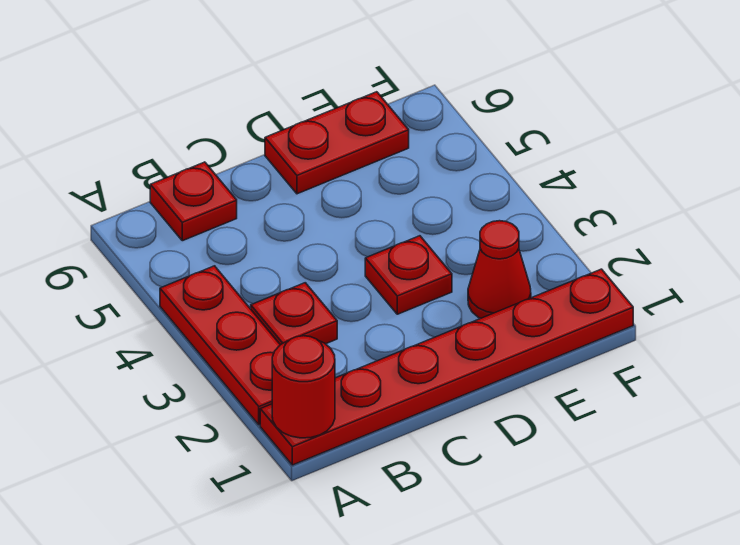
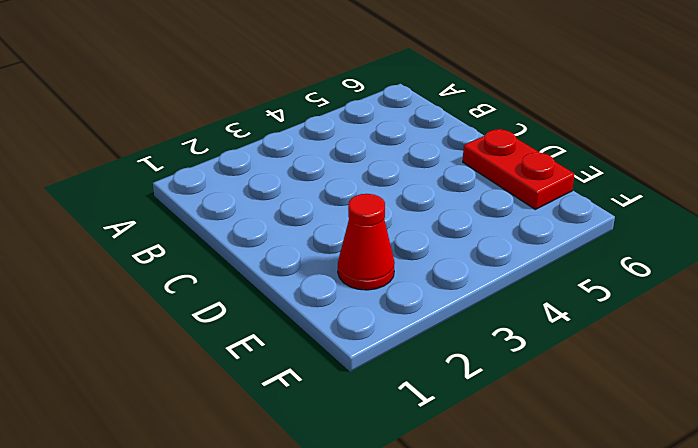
none -> red plate A1:F1 level 1
none -> red plate A2:A4 level 1

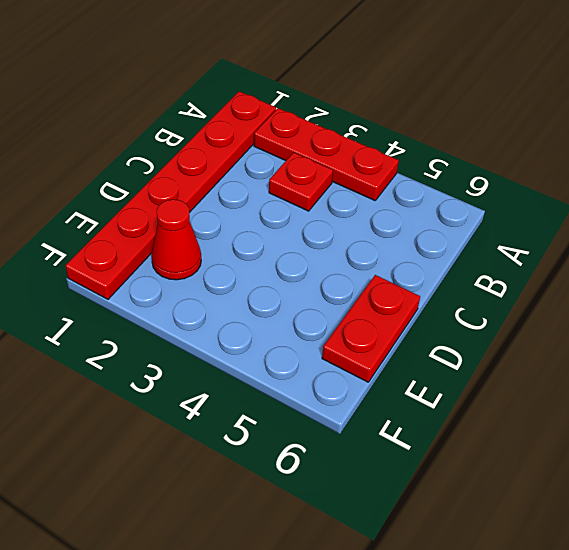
none -> red plate B6 level 1
none -> red plate D3 level 1

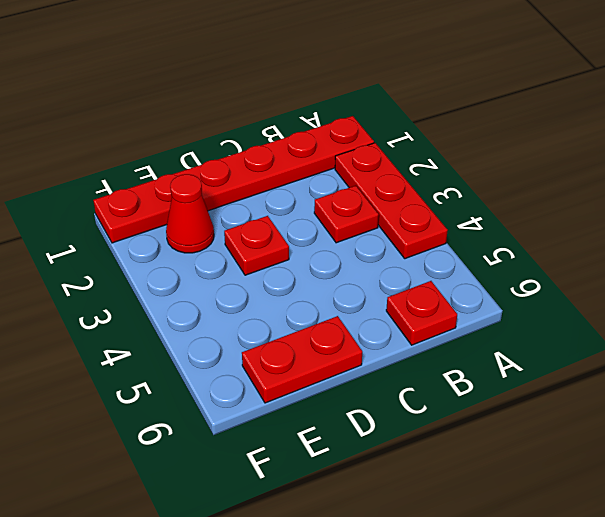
none -> red round brick A1 level 2

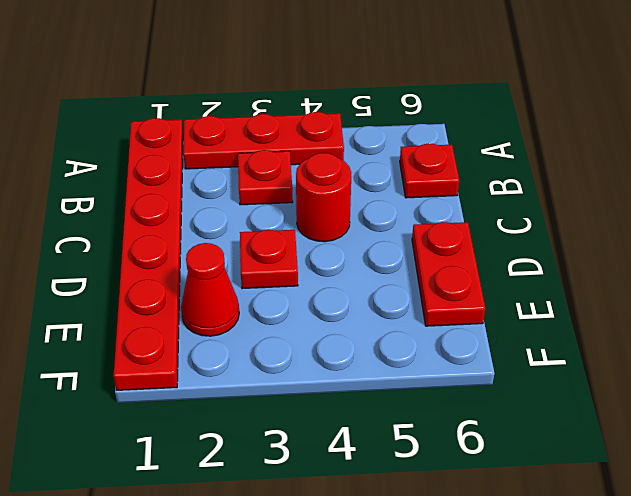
red round brick C4 level 1 -> red round brick A1 level 2

